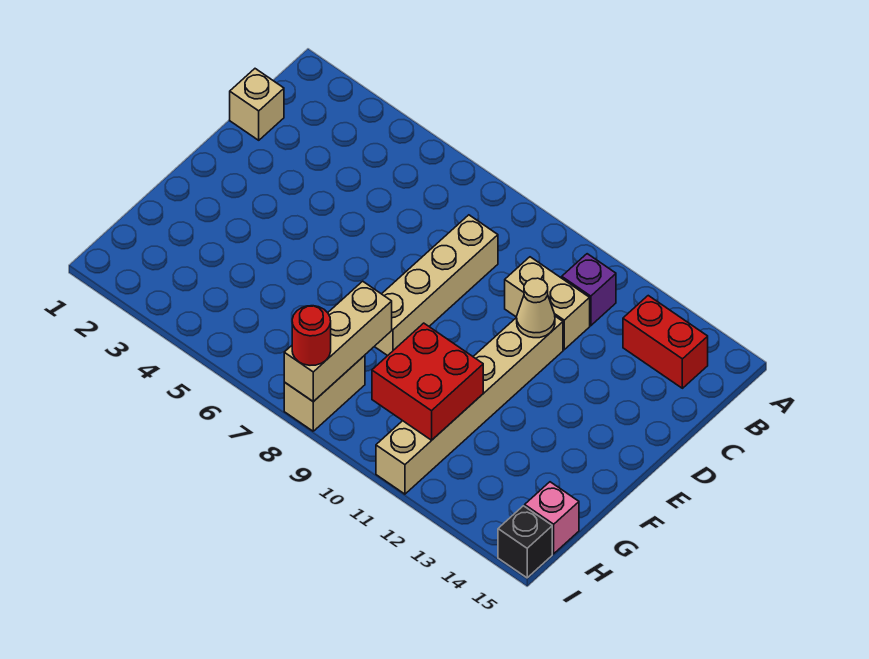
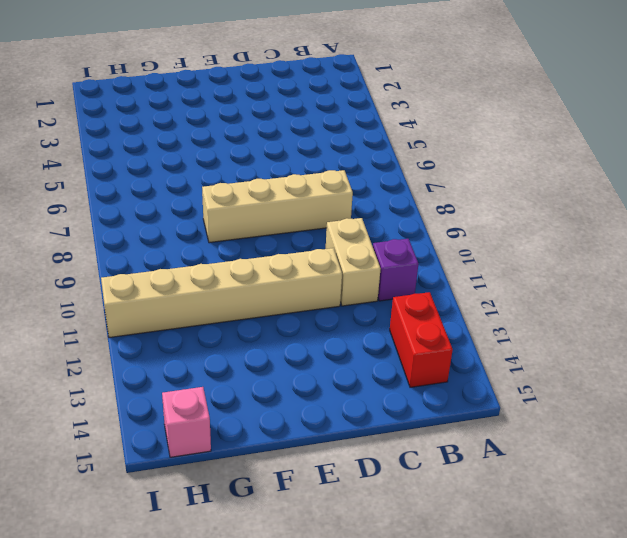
none -> tan brick C1 level 1
none -> tan brick H8:I8 level 1
none -> black brick I15 level 1

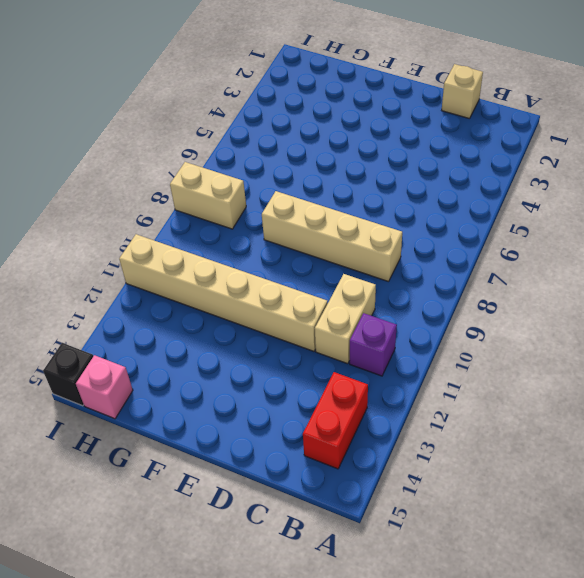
none -> tan cone D11 level 2
none -> tan brick G8:I8 level 2
none -> red brick G10:H11 level 2

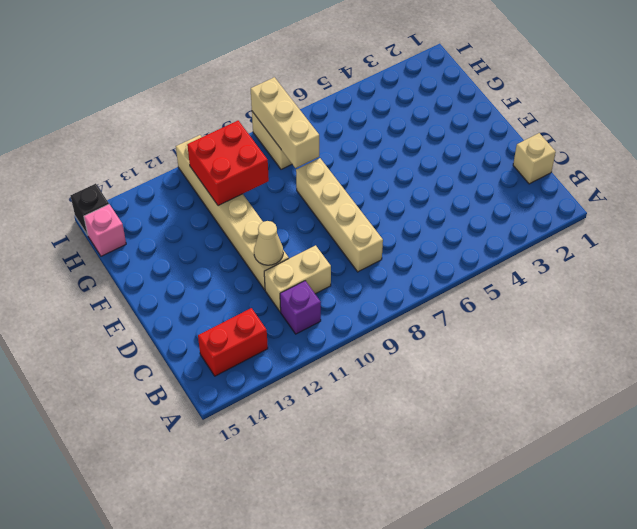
none -> red round brick I8 level 3

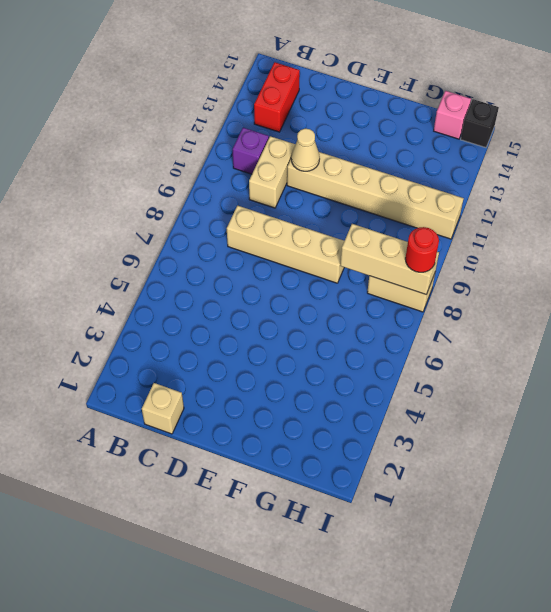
none -> red brick G10:H11 level 2

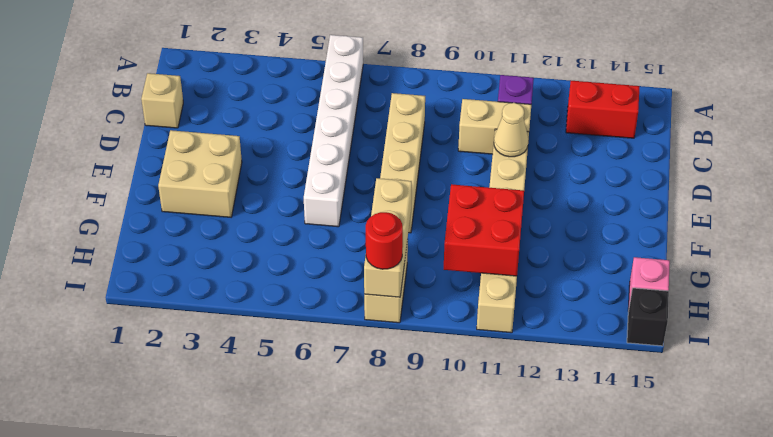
white brick A6:F6 level 1 -> none
tan brick E2:F3 level 1 -> none

